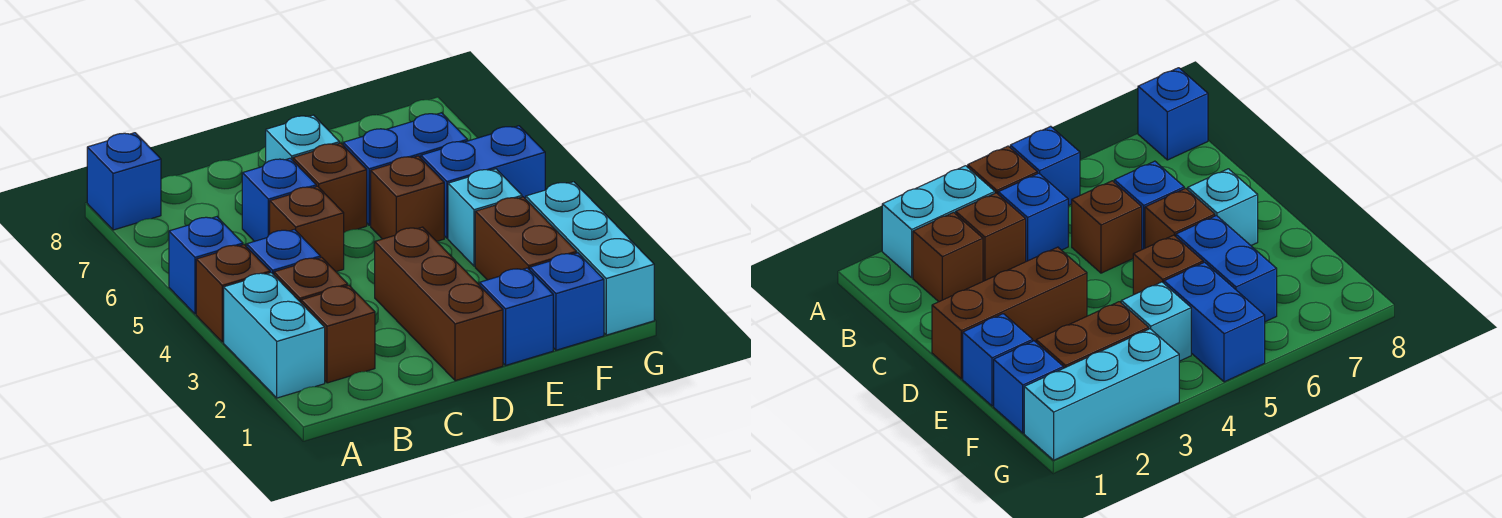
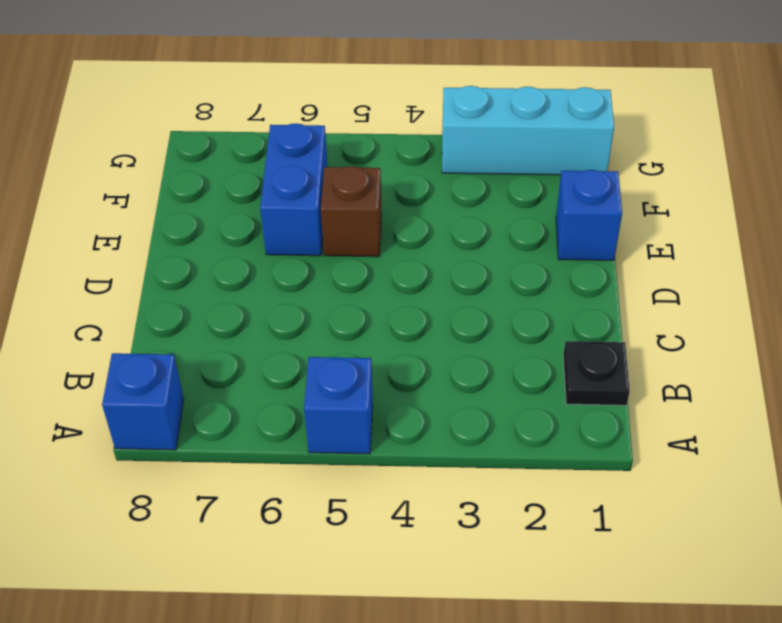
black plate B1 level 1 -> none
none -> cyan brick A2:A3 level 1
none -> brown brick A4 level 1
none -> brown brick B2 level 1

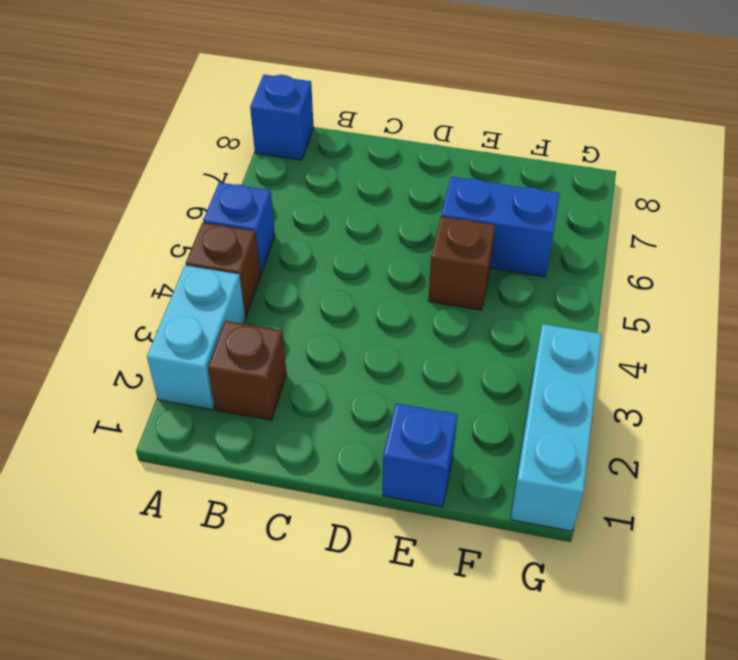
none -> brown brick B3 level 1
none -> blue brick B4 level 1
none -> brown brick C5 level 1

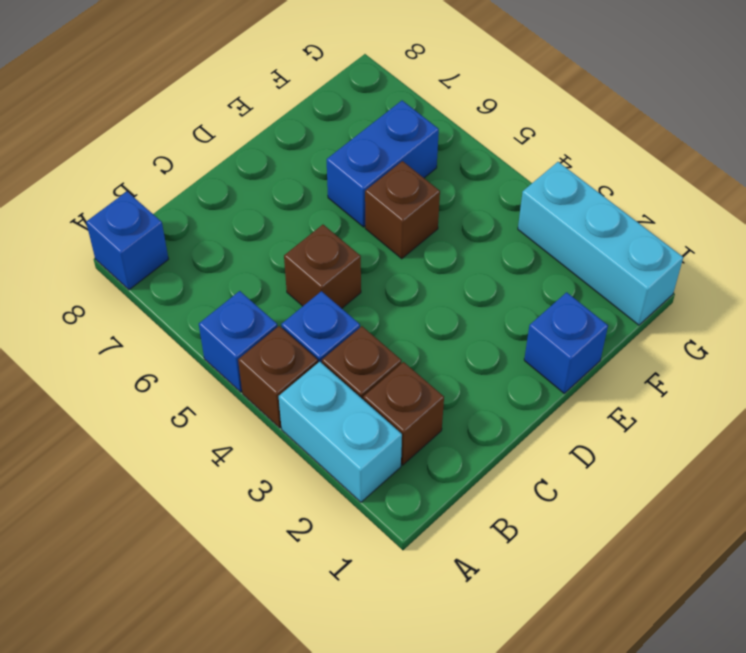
none -> blue brick C6 level 1
none -> brown brick D1:D3 level 1
none -> brown brick D6 level 1

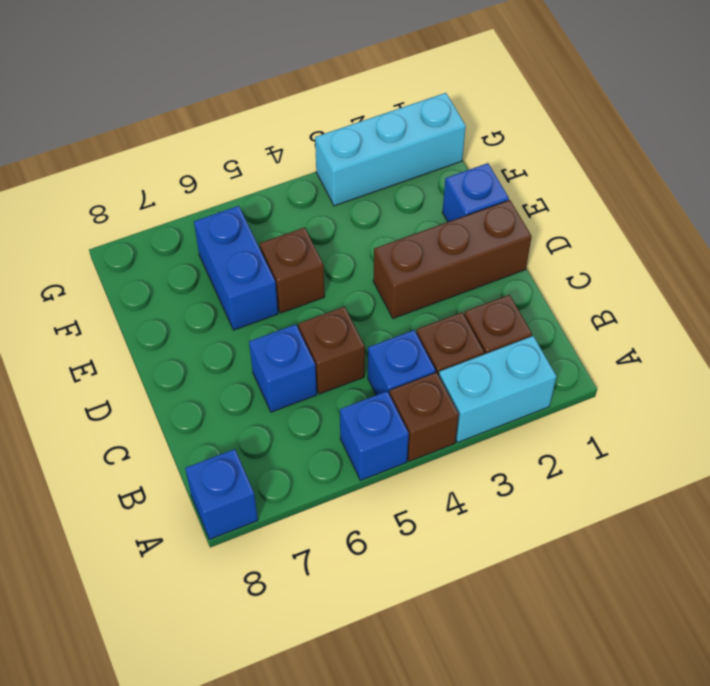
none -> brown brick D6 level 1
none -> cyan brick D7 level 1
none -> blue brick F1 level 1

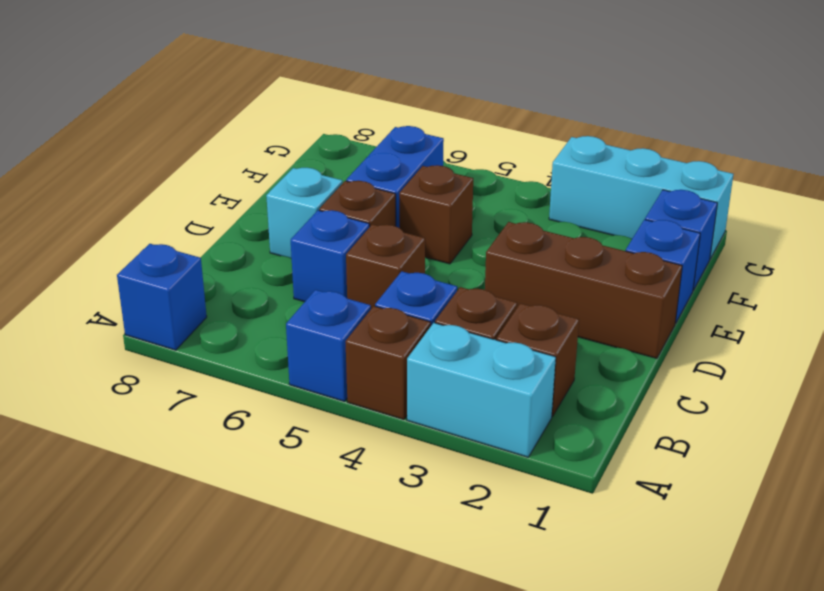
none -> brown brick F2:F3 level 1
none -> cyan brick F4 level 1
none -> blue brick F5:G5 level 1

